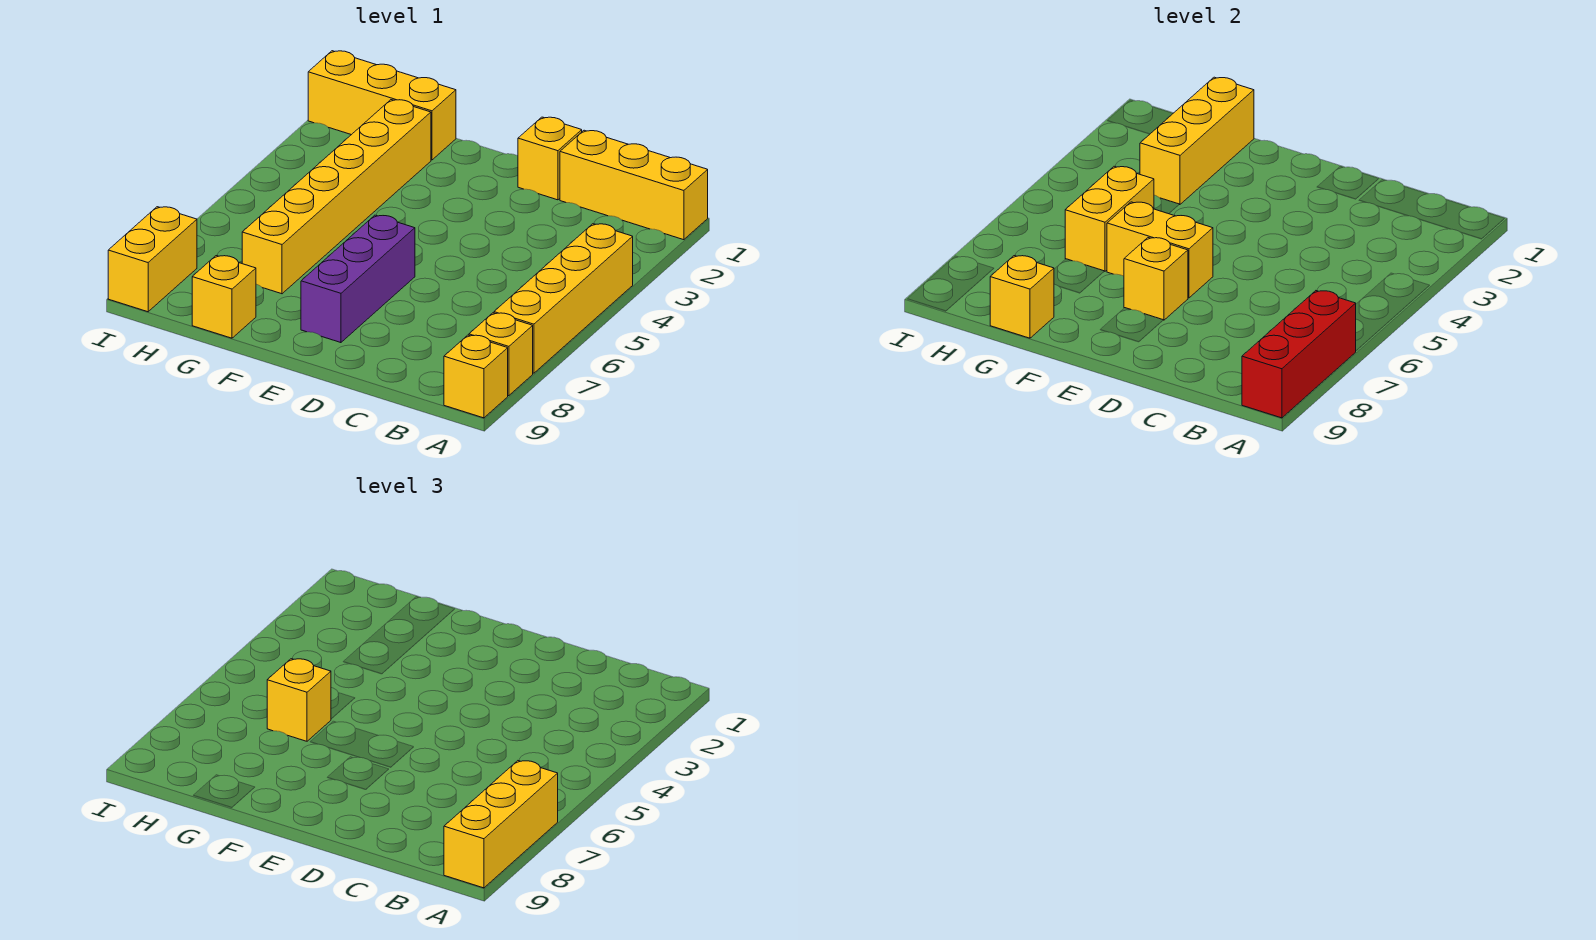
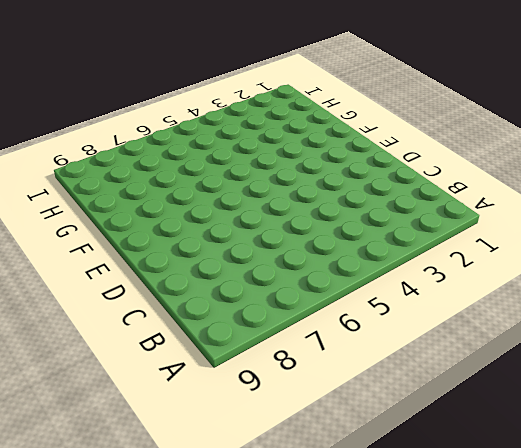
none -> yellow brick A1:C1 level 1
none -> yellow brick A4:A7 level 1
none -> yellow brick A8 level 1

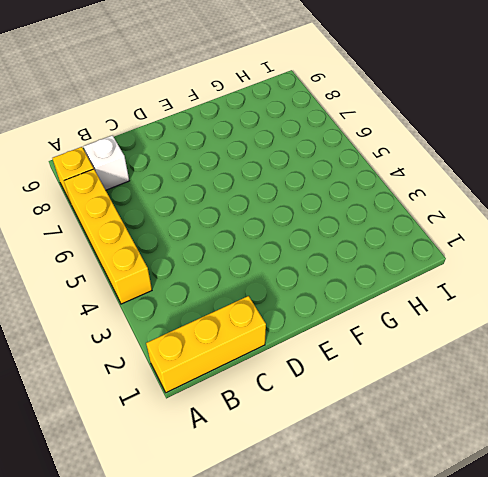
white brick B8 level 1 -> none
none -> yellow brick A9 level 1
none -> yellow brick D1 level 1
none -> purple brick E6:E8 level 1

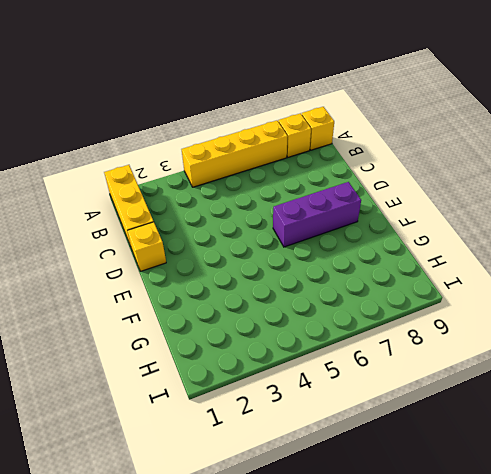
none -> yellow brick G1:I1 level 1
none -> yellow brick G2:G7 level 1
none -> yellow brick G9 level 1

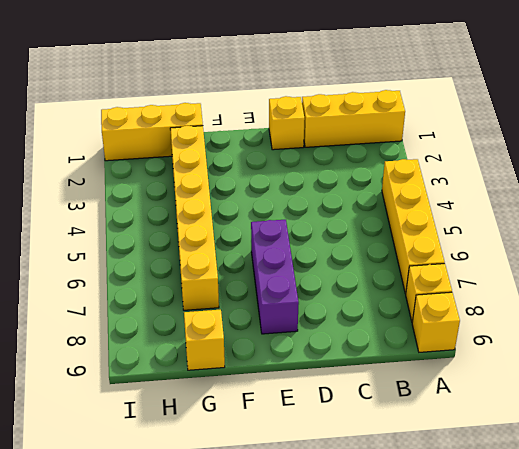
none -> yellow brick I8:I9 level 1
none -> red brick A7:A9 level 2
none -> yellow brick E6:F6 level 2

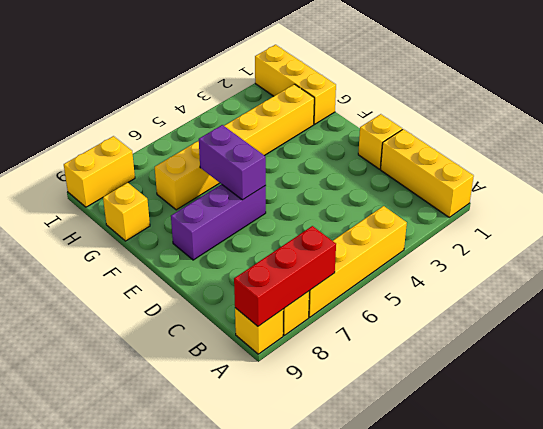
purple brick E6:F6 level 2 -> yellow brick E6:F6 level 2
none -> yellow brick E7 level 2
none -> yellow brick G1:G3 level 2
none -> yellow brick G5:G6 level 2

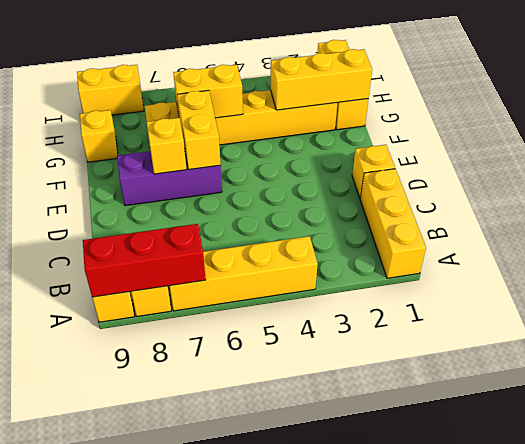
none -> yellow brick G9 level 2
none -> yellow brick A7:A9 level 3
none -> yellow brick G6 level 3

